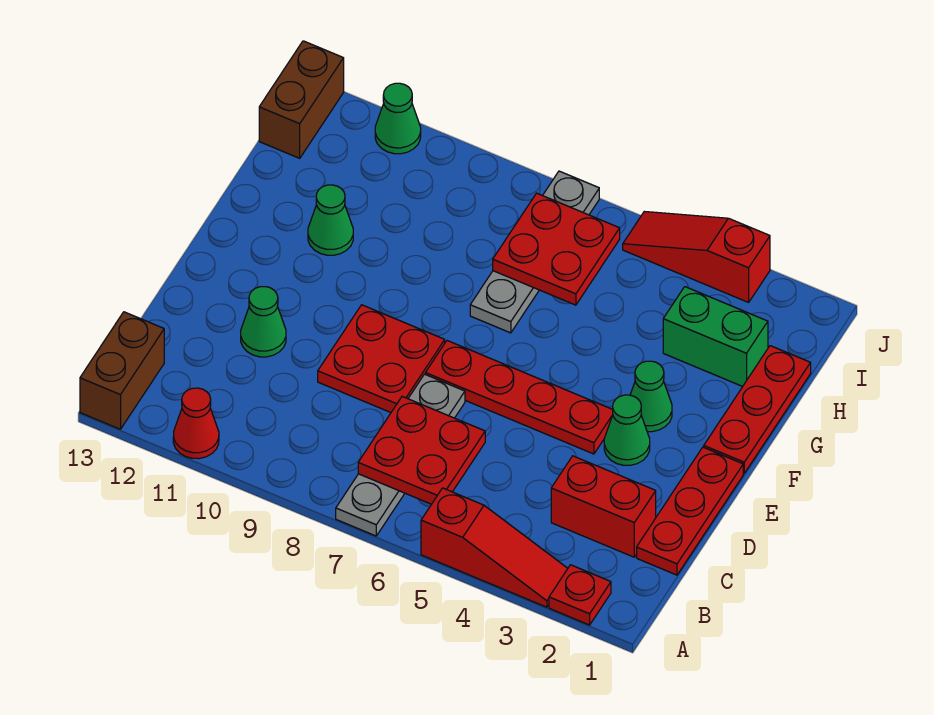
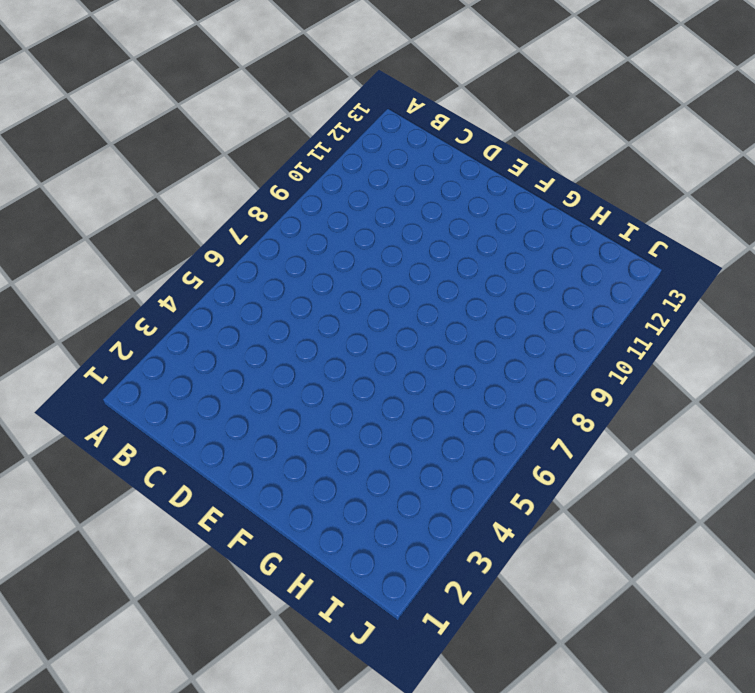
none -> red plate A2 level 1
none -> red slope A3:A5 level 1 top 5
none -> grey plate A7:D7 level 1

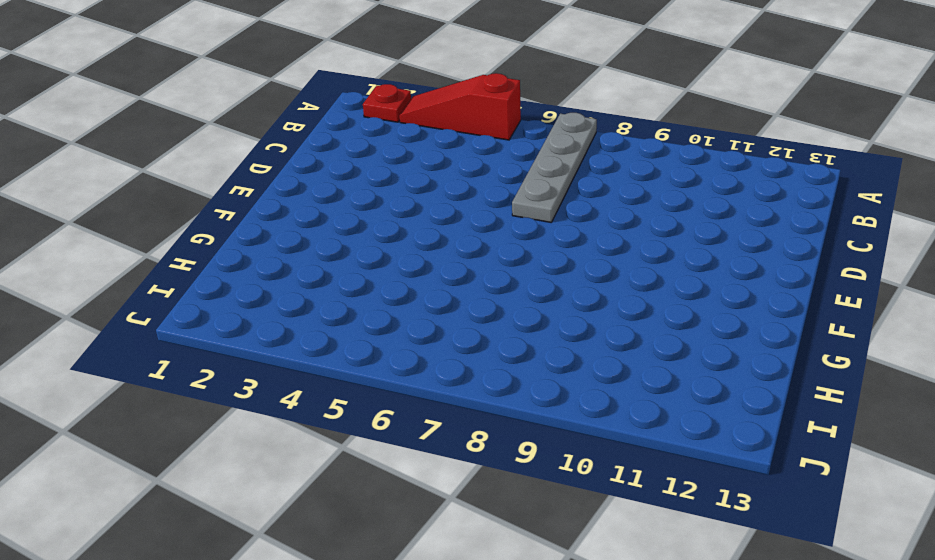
none -> red cone A11 level 1
none -> brown brick A13:B13 level 1
none -> red plate C1:E1 level 1

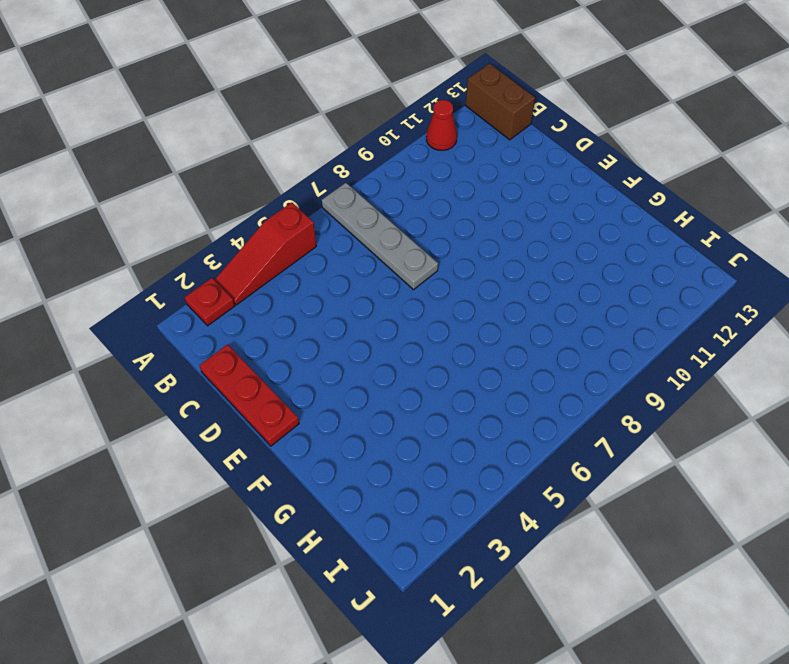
none -> red brick C2:C3 level 1
none -> red plate D8:E9 level 1
none -> green cone D11 level 1

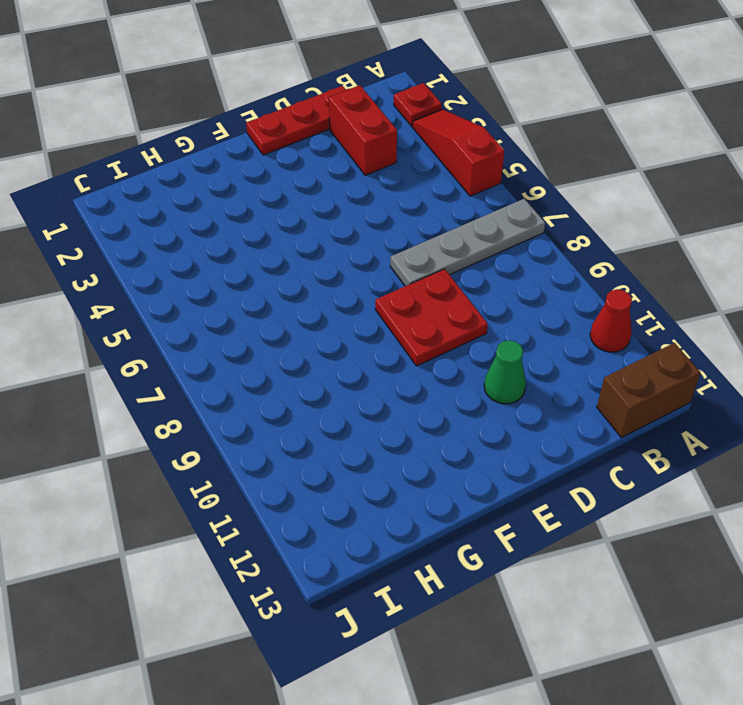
none -> green cone E3 level 1
none -> red plate E4:E7 level 1
none -> red plate F1:H1 level 1

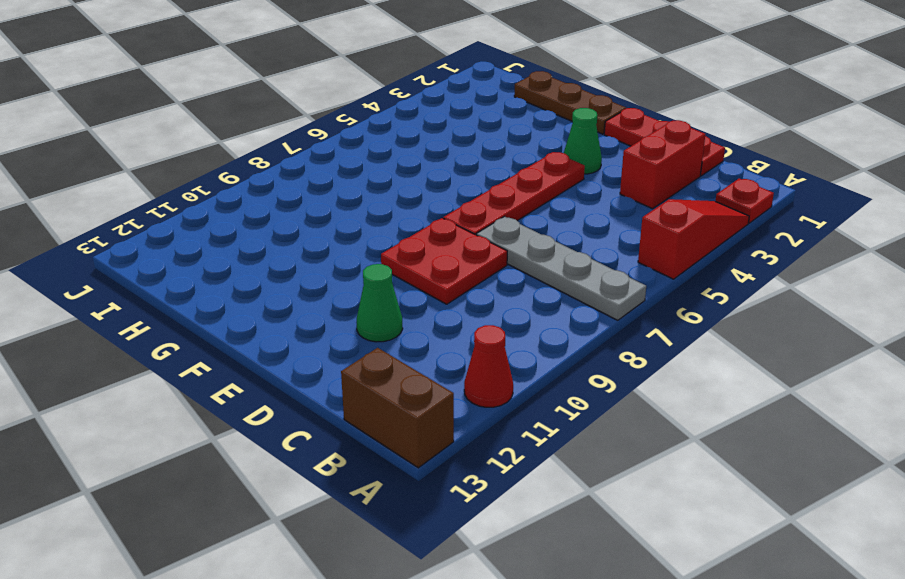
brown plate F1:H1 level 1 -> red plate F1:H1 level 1
none -> green cone F3 level 1
none -> grey plate G7:J7 level 1
none -> green cone G11 level 1

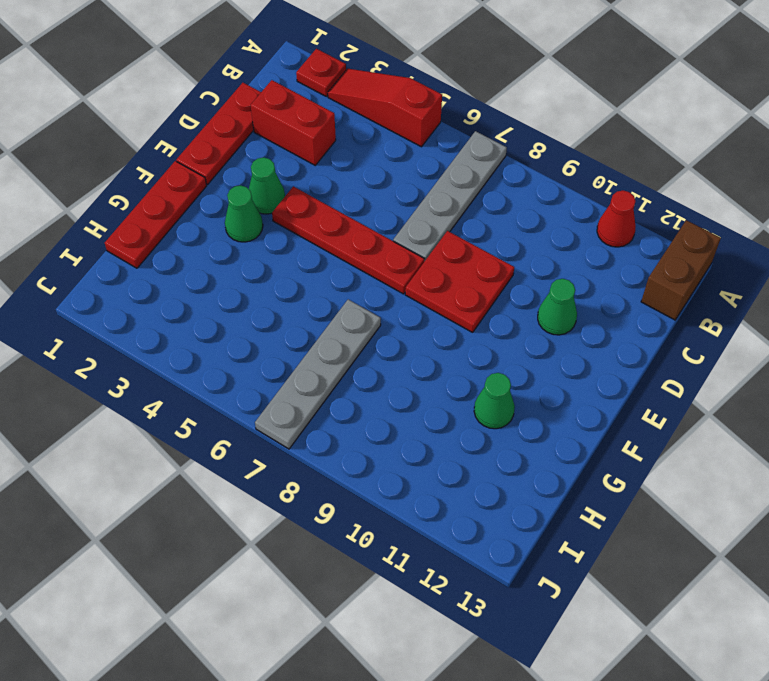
none -> green brick H2:H3 level 1
none -> brown brick I13:J13 level 1
none -> red slope J3:J5 level 1 top 3

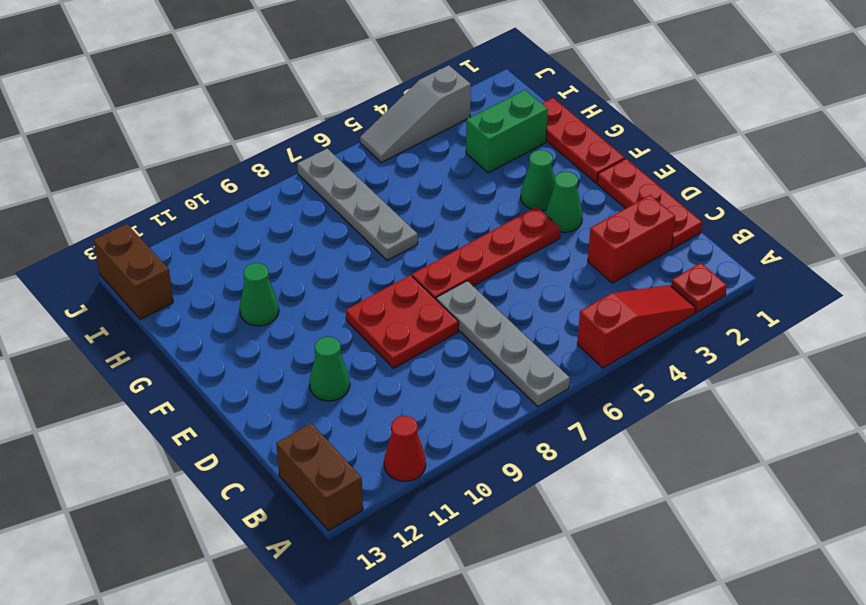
grey slope J3:J5 level 1 top 3 -> red slope J3:J5 level 1 top 3
none -> green cone J11 level 1
none -> red plate B6:C7 level 2
none -> red plate H6:I7 level 2

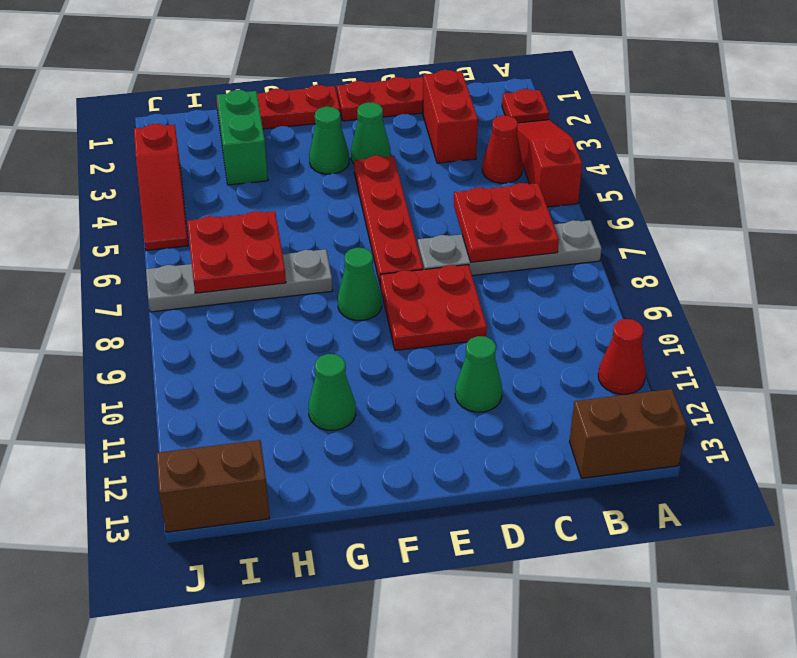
red cone B4 level 1 -> none
green cone F8 level 1 -> green cone J11 level 1

